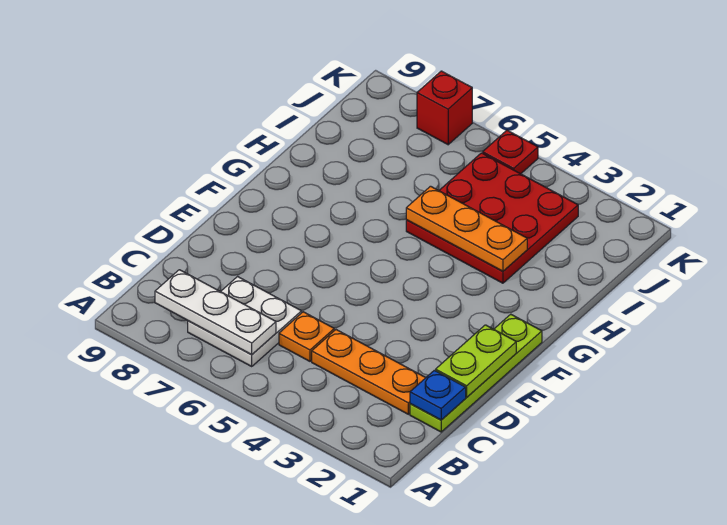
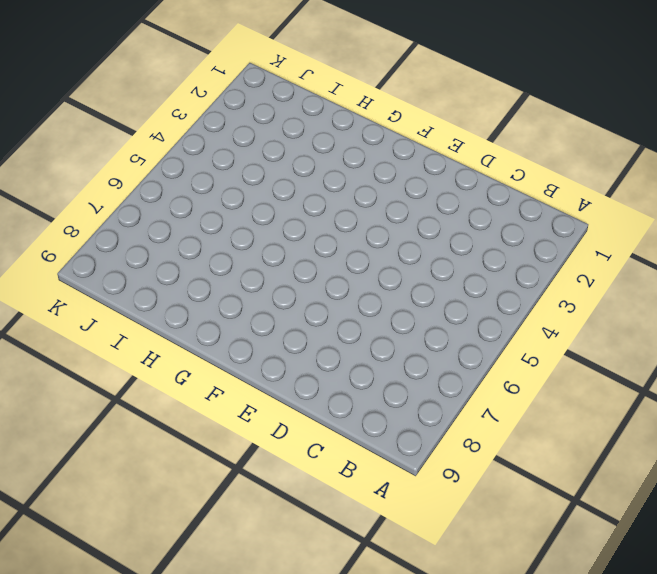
none -> white plate B6:C7 level 1
none -> lime plate C1:F1 level 1

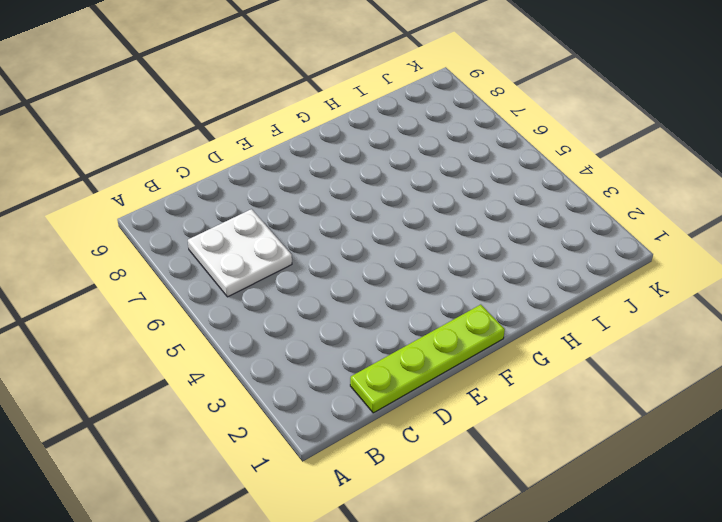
none -> orange plate C2:C4 level 1
none -> orange plate C5 level 1

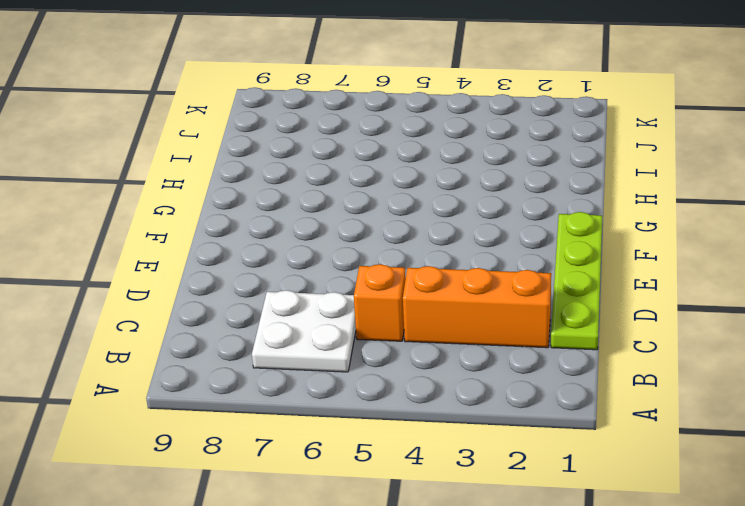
orange brick C2:C4 level 1 -> orange plate C2:C4 level 1
orange brick C5 level 1 -> orange plate C5 level 1
none -> red plate H3:J5 level 1
none -> red plate K5 level 1

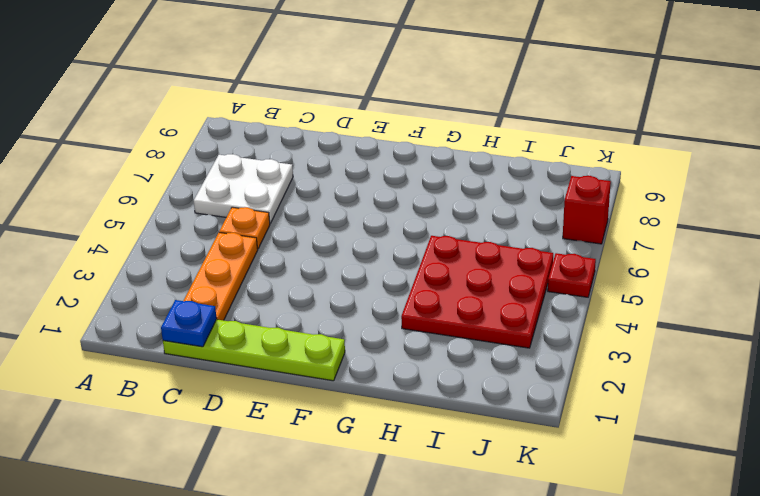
none -> white plate B6:B8 level 2
none -> lime plate D1:E1 level 2

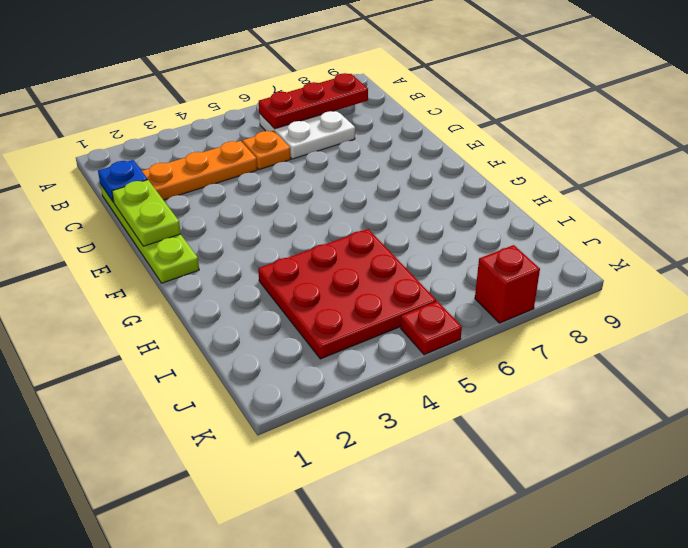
red plate B6:B8 level 2 -> white plate B6:B8 level 2
none -> orange plate H3:H5 level 2

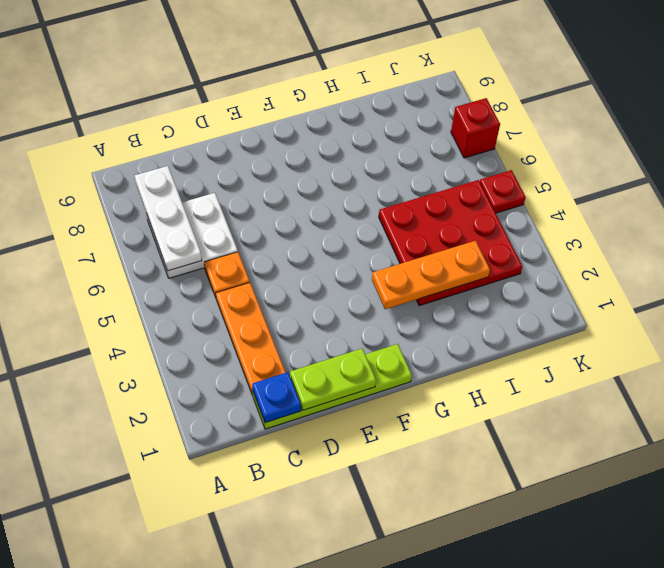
orange plate G3:I3 level 2 -> orange plate H3:H5 level 2

